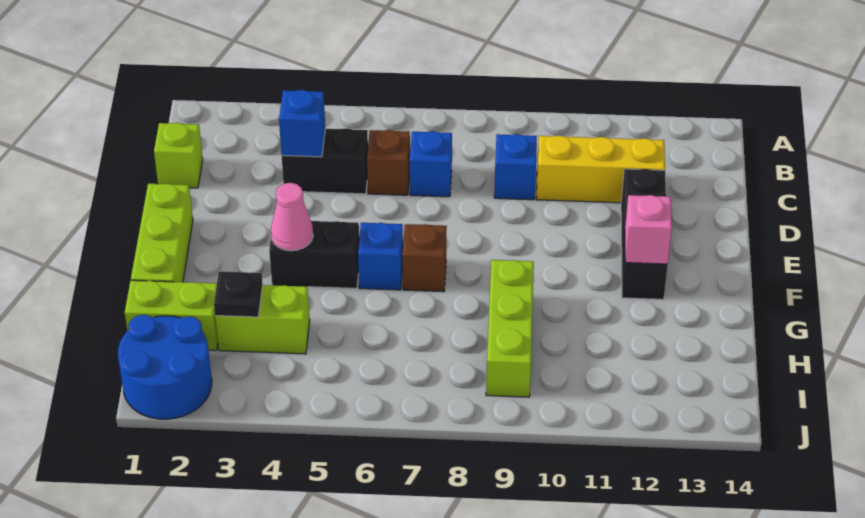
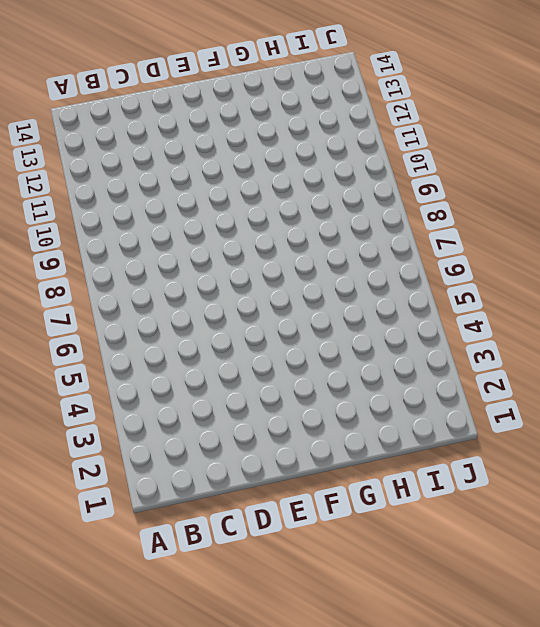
none -> lime brick C1 level 1
none -> black brick C4:C5 level 1
none -> brown brick C6 level 1

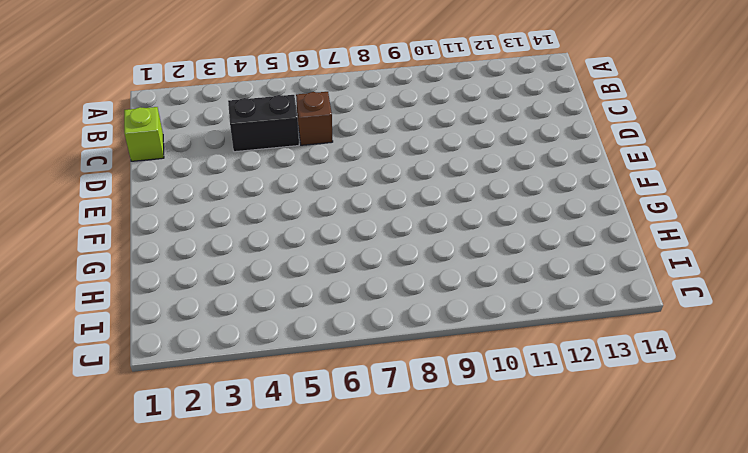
none -> blue brick C7 level 1
none -> blue brick C9 level 1
none -> yellow brick C10:C12 level 1

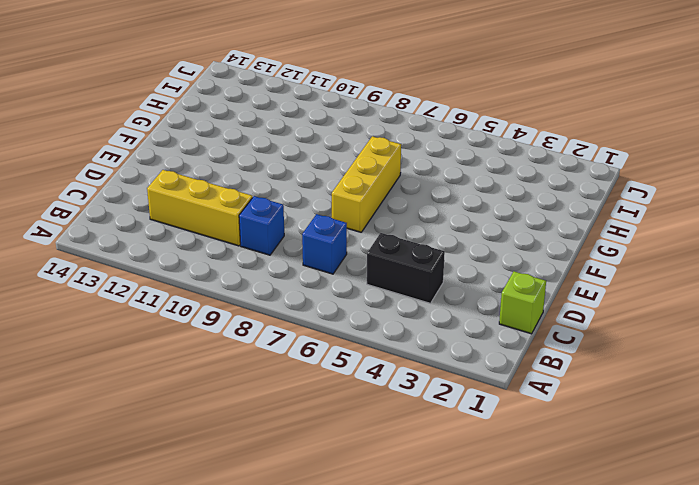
yellow brick E7:G7 level 1 -> brown brick F7 level 1
none -> brown brick C6 level 1
none -> black brick D12:F12 level 1
none -> lime brick E1:G1 level 1

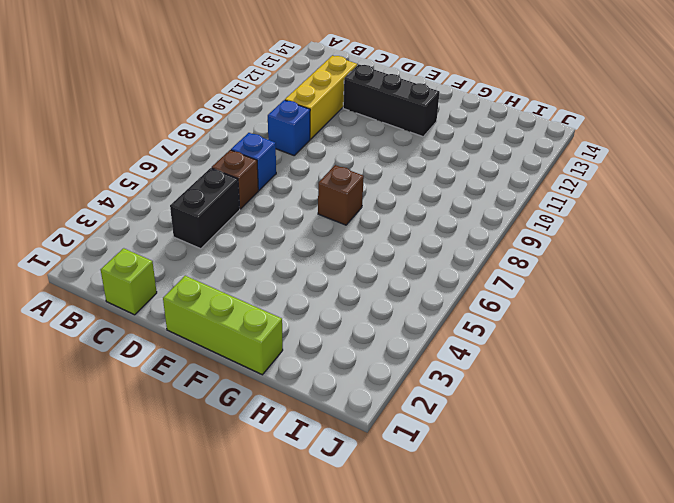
none -> black brick F4:F5 level 1
none -> blue brick F6 level 1
none -> lime brick G9:I9 level 1

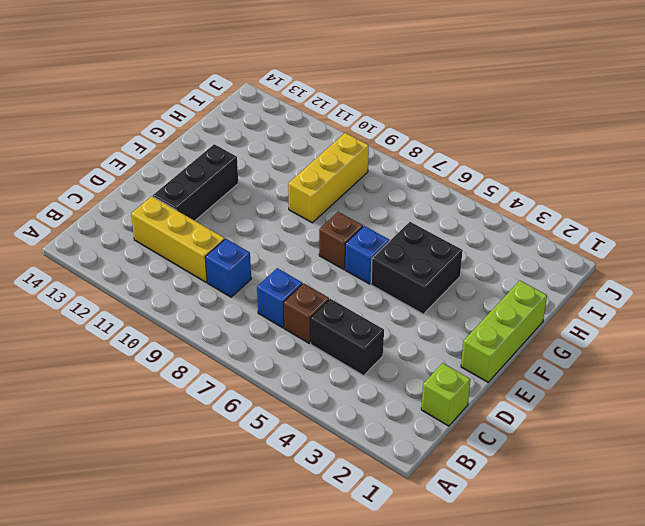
black brick F4:G5 level 1 -> black brick F4:F5 level 1
yellow brick G9:I9 level 1 -> lime brick G9:I9 level 1
none -> lime brick H1:H2 level 1
none -> lime brick H3:H4 level 1
none -> blue round brick I1:J2 level 1

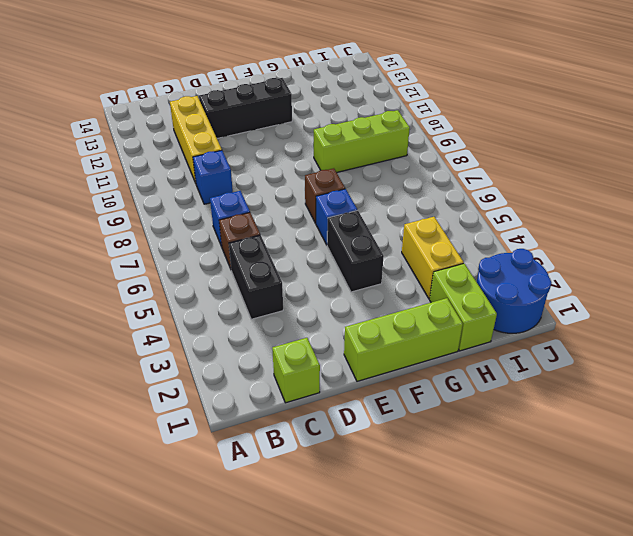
yellow brick H3:H4 level 1 -> lime brick H3:H4 level 1
none -> blue brick C4 level 2
none -> pink cone F4 level 2
none -> pink brick F12 level 2

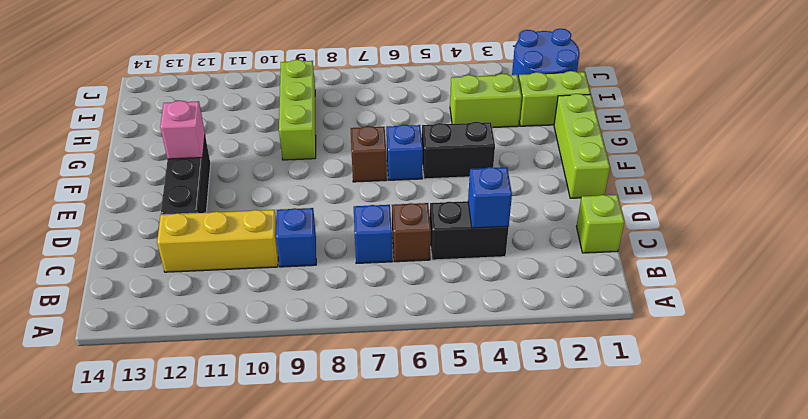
none -> pink cone F4 level 2
none -> black plate H3 level 2

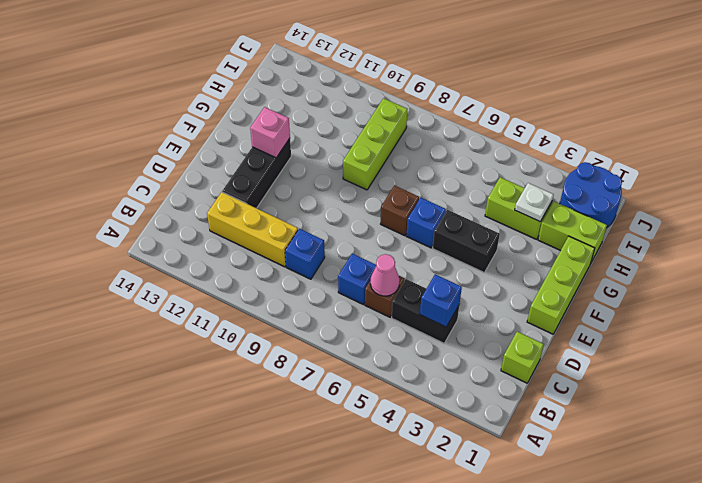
pink cone C6 level 2 -> pink cone F4 level 2
white plate H3 level 2 -> black plate H3 level 2

